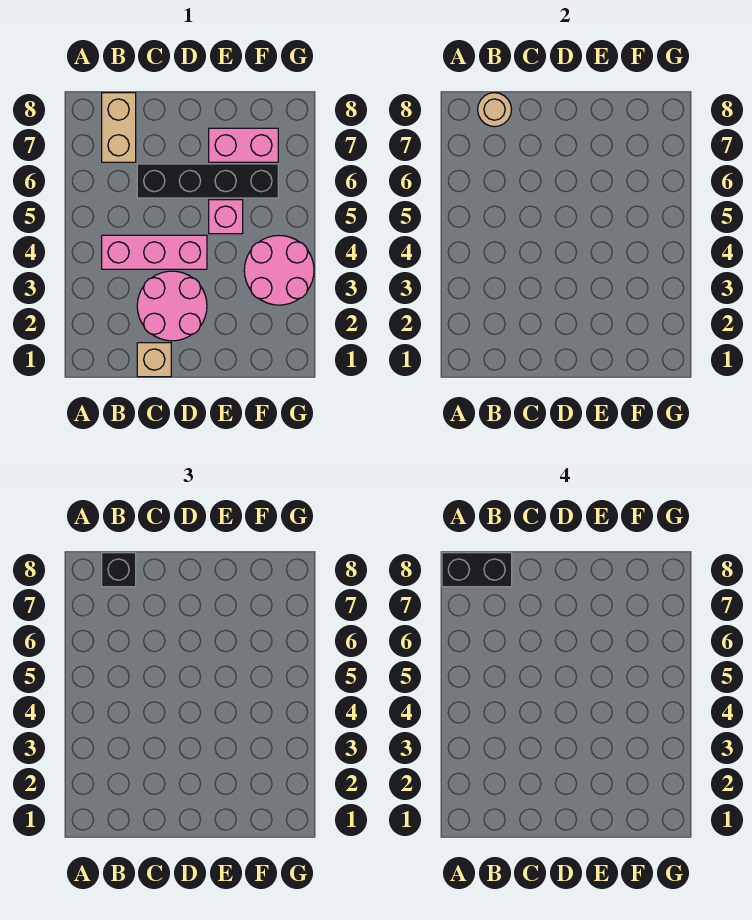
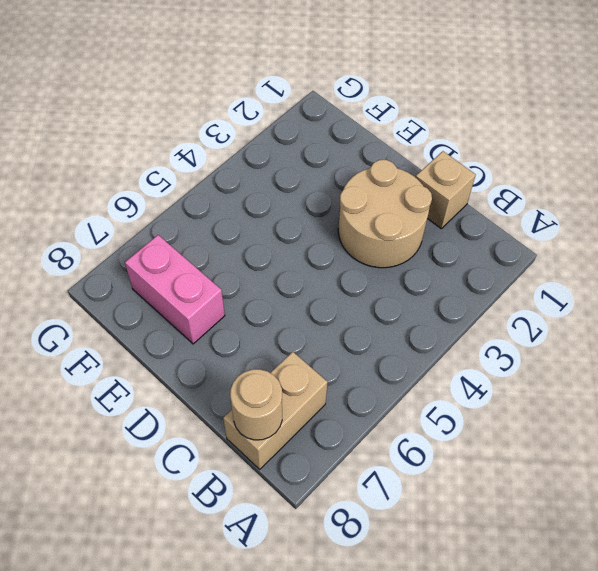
tan round brick C2:D3 level 1 -> pink round brick C2:D3 level 1
none -> pink brick B4:D4 level 1
none -> black brick C6:F6 level 1

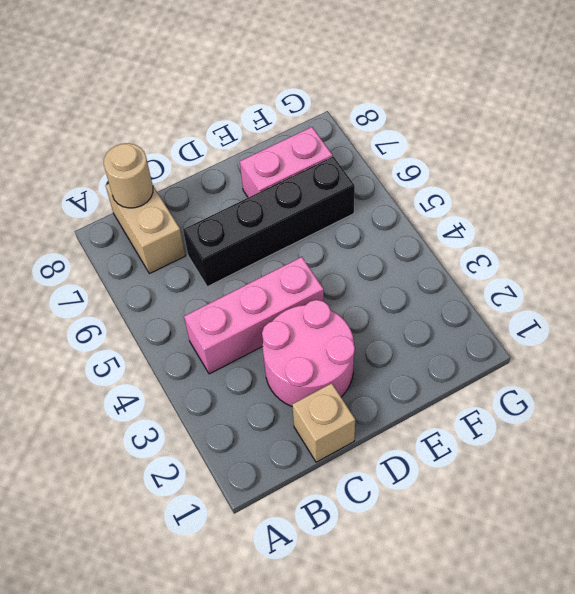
none -> pink brick E5 level 1
none -> pink round brick F3:G4 level 1

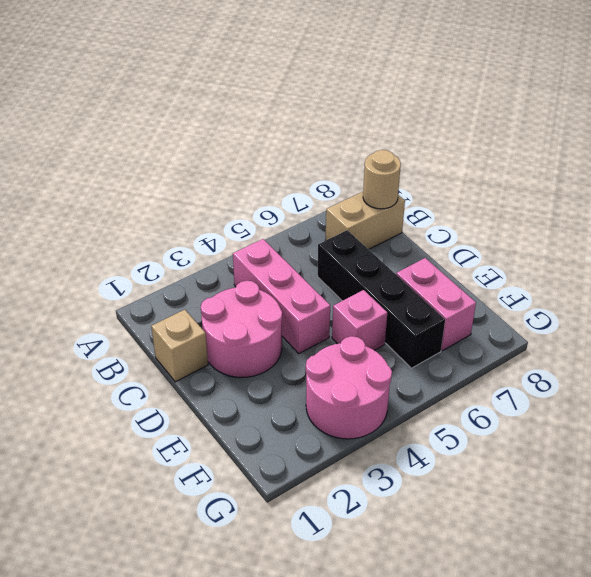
none -> black brick B8 level 3
none -> black brick A8:B8 level 4

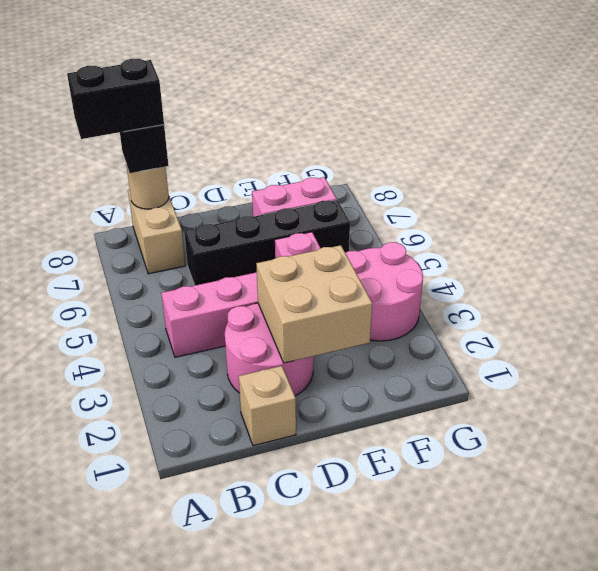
tan brick D2:E3 level 2 -> none

